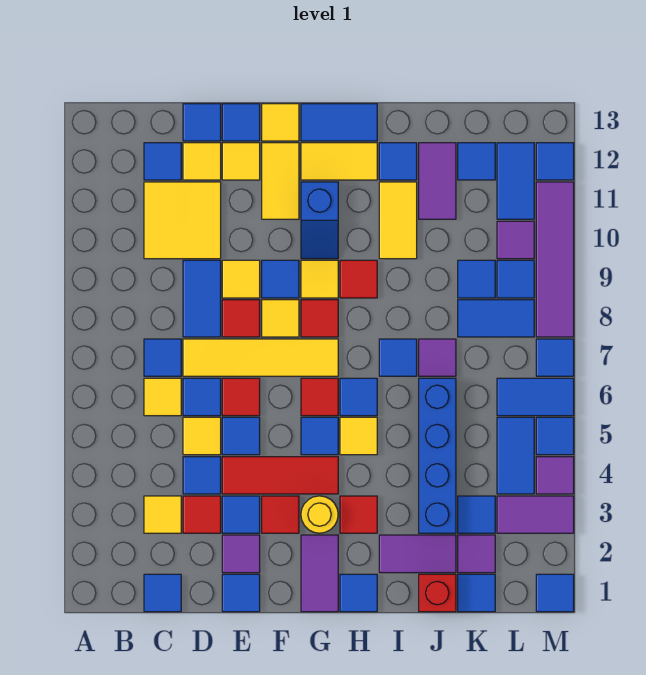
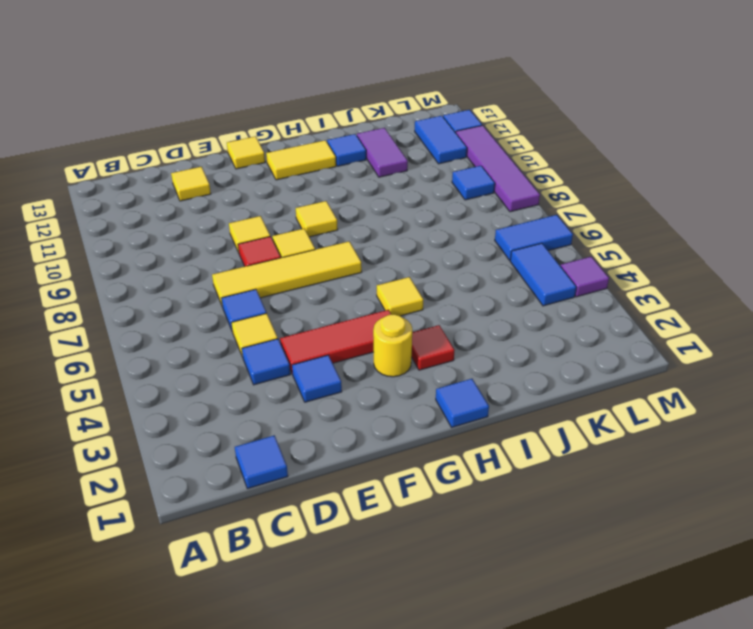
none -> yellow tile C3 level 1
none -> yellow tile C6 level 1
none -> blue tile C7 level 1
none -> yellow tile C10:D11 level 1

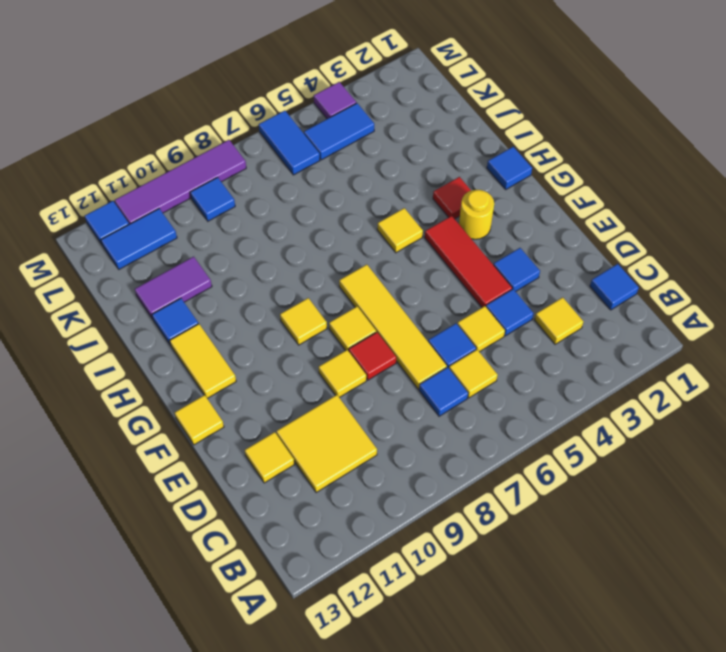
none -> blue tile C12 level 1
none -> red tile D3 level 1
none -> blue tile D8:D9 level 1
none -> blue tile D13 level 1

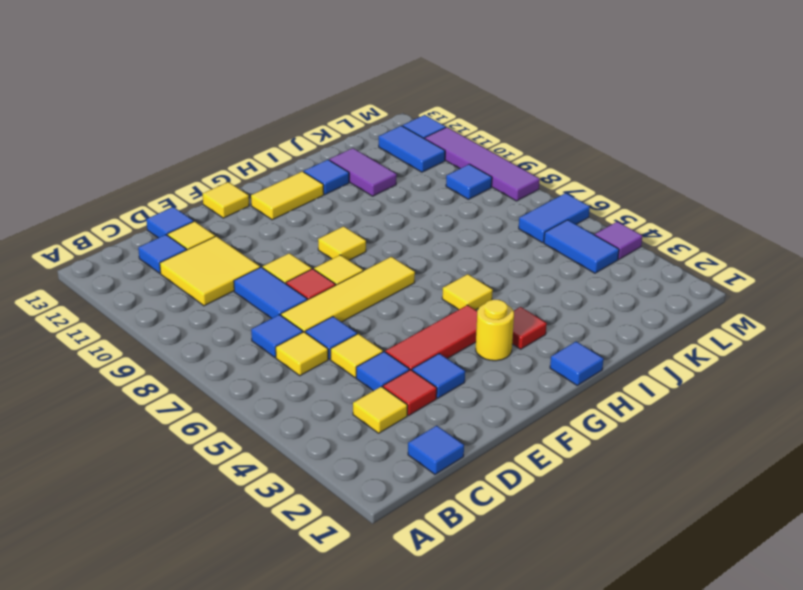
none -> blue tile E1 level 1
none -> purple tile E2 level 1
none -> blue tile E5 level 1
none -> red tile E6 level 1

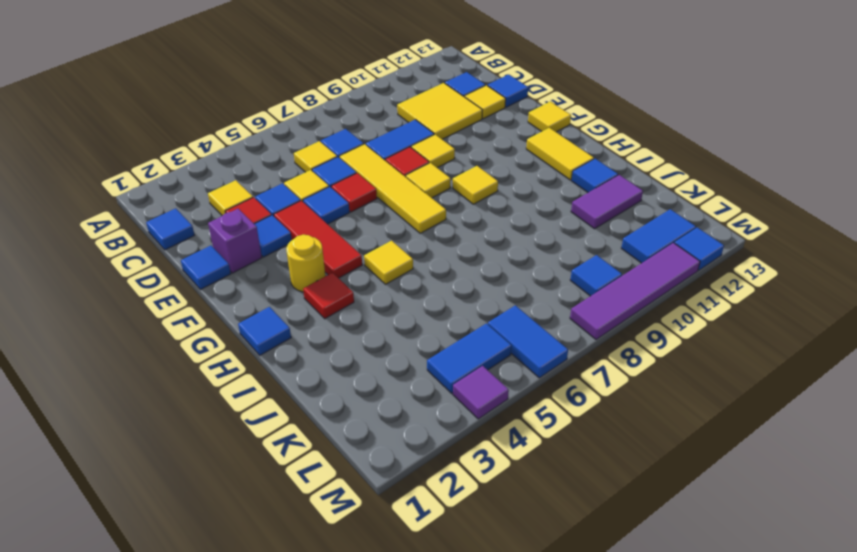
purple brick E2 level 1 -> purple tile E2 level 1
none -> yellow tile E12 level 1
none -> blue tile E13 level 1
none -> red tile F3 level 1
none -> blue tile F9 level 1

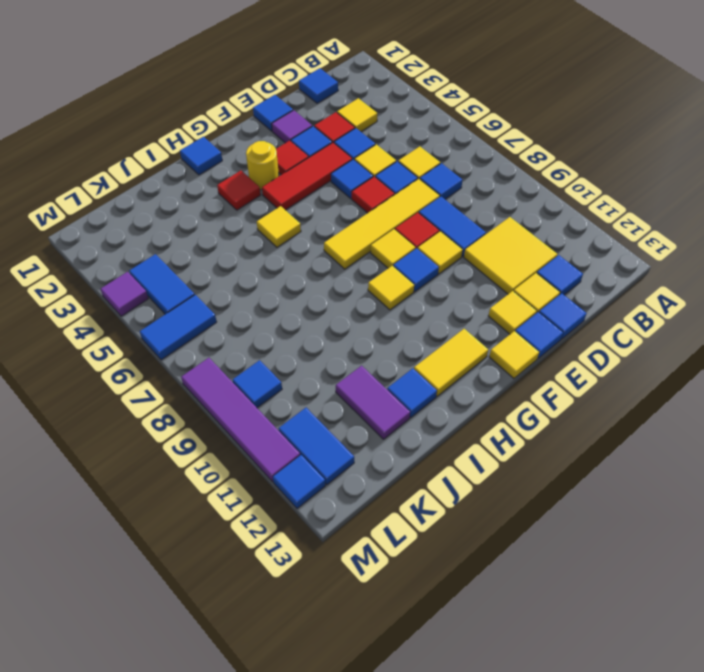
none -> yellow tile F11:F12 level 1
none -> purple tile G1:G2 level 1
none -> blue tile G5 level 1
none -> red tile G6 level 1

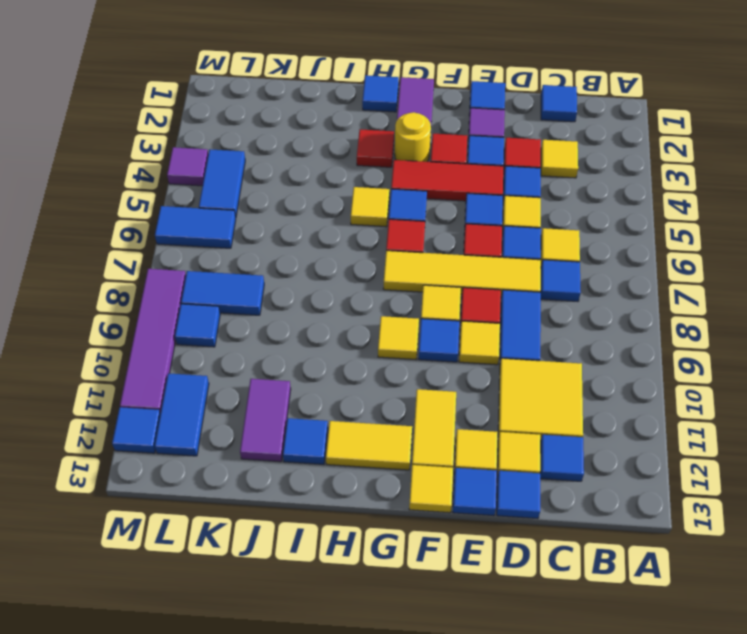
none -> red tile G8 level 1
none -> blue slope G10:G11 level 1 top 11
none -> blue tile G13:H13 level 1
none -> blue tile H6 level 1

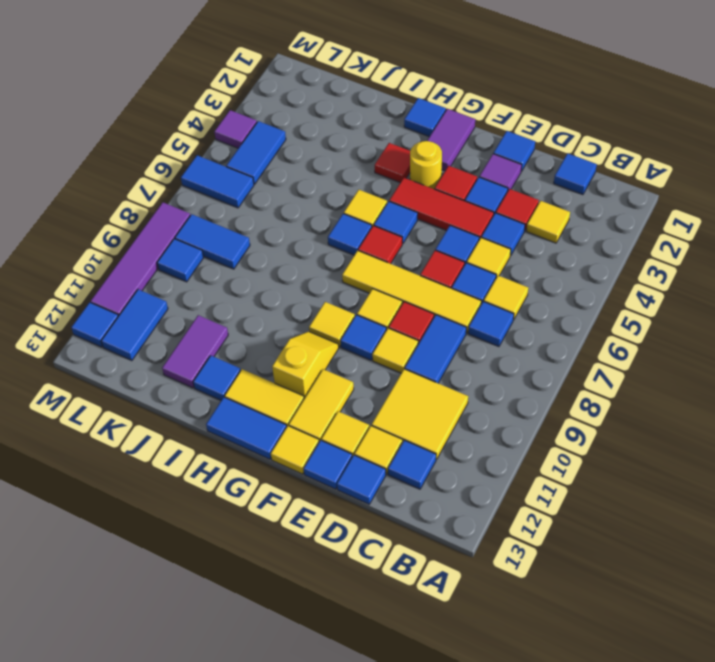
yellow slope G10:G11 level 1 top 11 -> blue slope G10:G11 level 1 top 11
none -> red tile G8 level 1
none -> red tile H9 level 1
none -> purple tile I2:J2 level 1
none -> blue tile I7 level 1

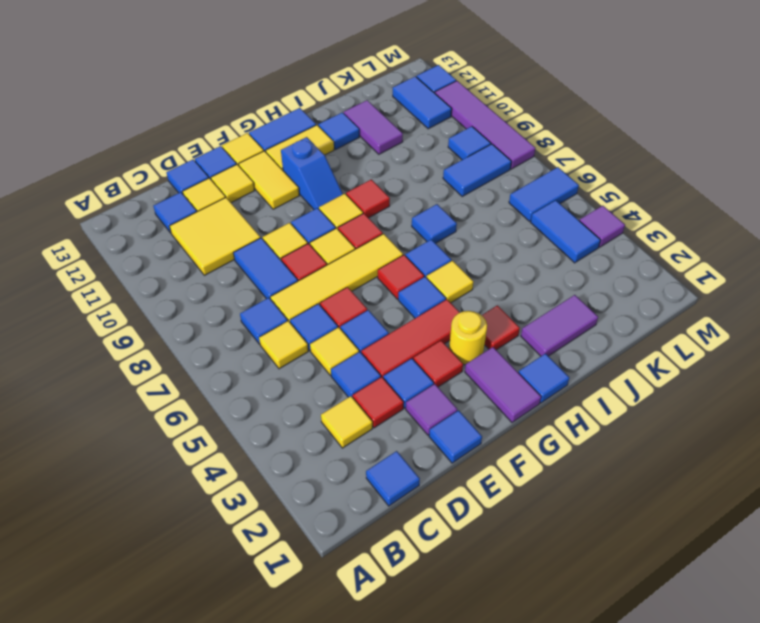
none -> yellow tile I10:I11 level 1
none -> red brick J1 level 1
none -> blue brick J3:J6 level 1
none -> purple tile J7 level 1

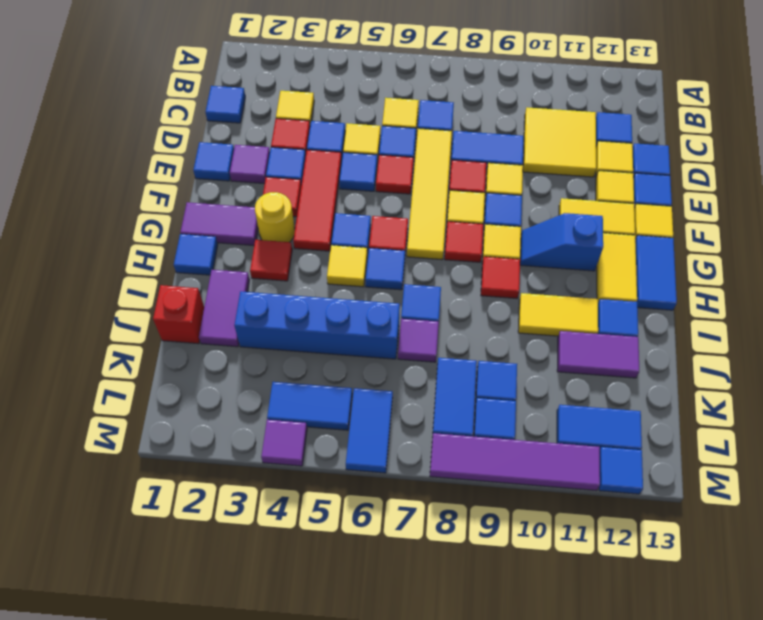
none -> blue tile K1 level 1
none -> purple tile K2 level 1
none -> blue tile K3 level 1
none -> blue tile K12 level 1

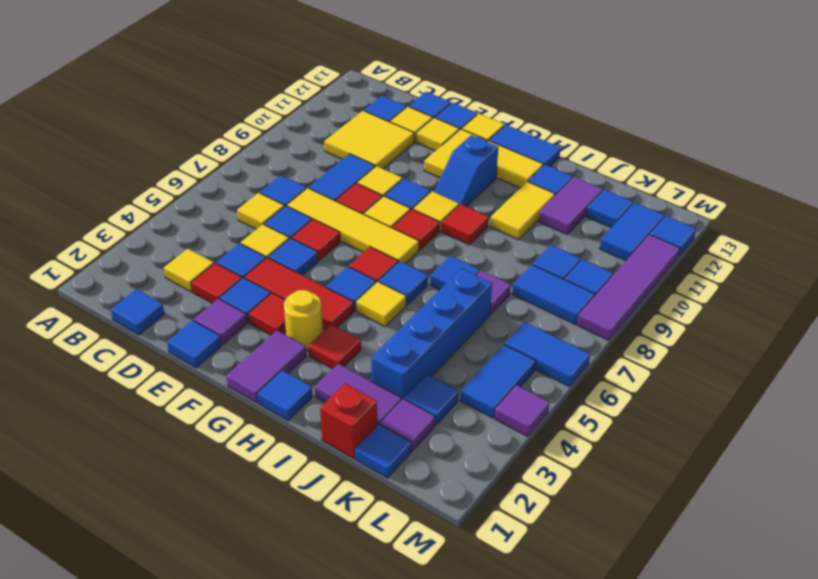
none -> purple tile L3:M3 level 1
none -> purple tile L10 level 1
none -> blue tile M1 level 1
none -> blue tile M5 level 1

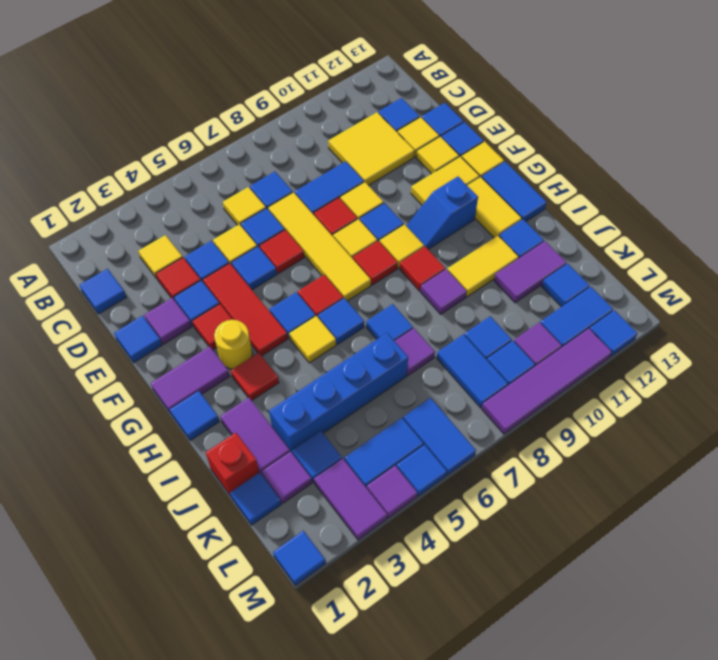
purple tile I9 level 1 -> none
none -> blue tile M7 level 1

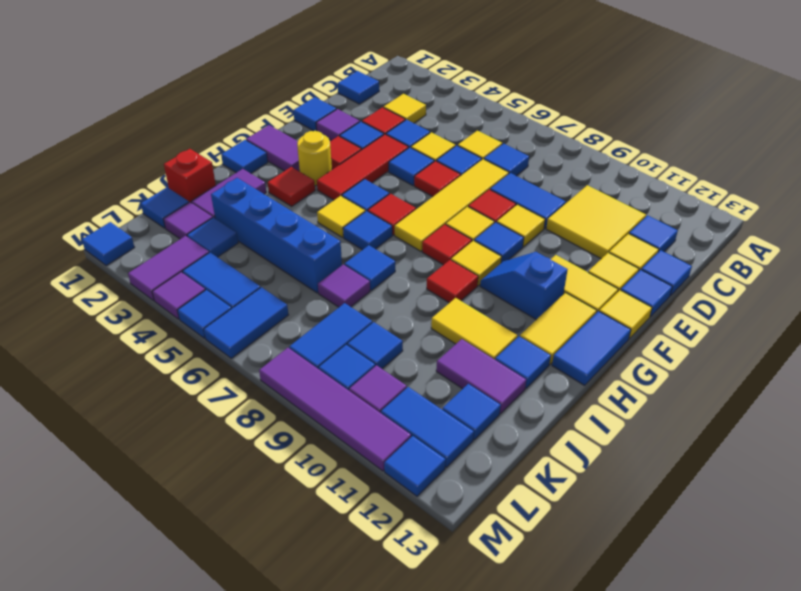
none -> blue tile M7 level 1

